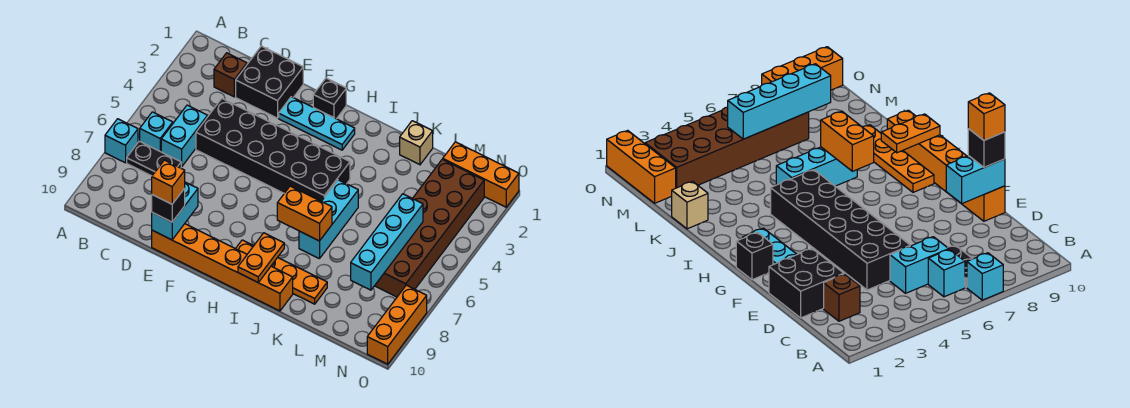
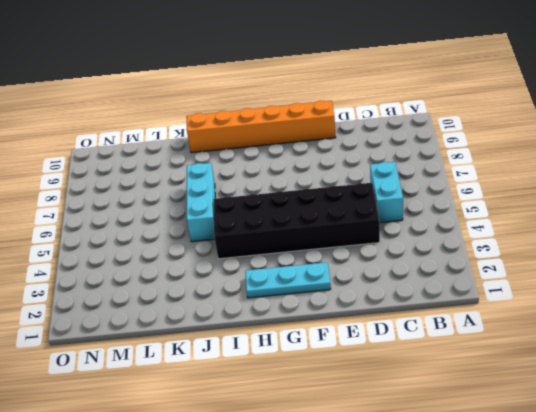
none -> cyan brick A7 level 1
none -> cyan brick B6 level 1
none -> black plate B7:C7 level 1

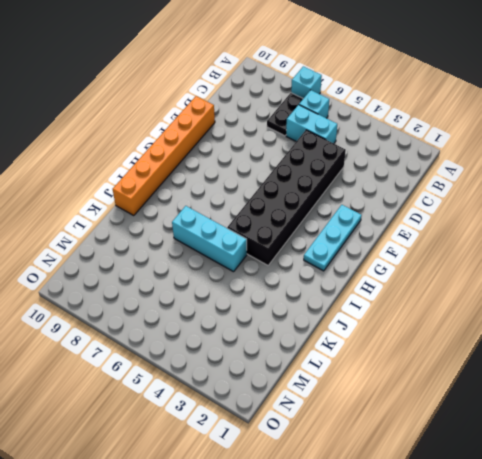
none -> brown brick C2 level 1
none -> black brick D1:E2 level 1
none -> black brick G1 level 1

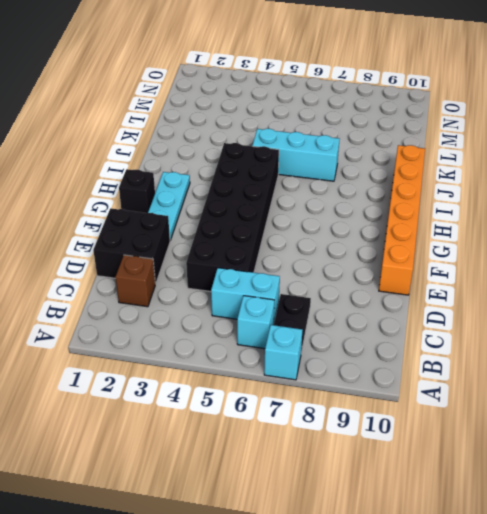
none -> orange plate H9:K9 level 1
none -> tan brick K1 level 1
none -> orange brick M1:O1 level 1

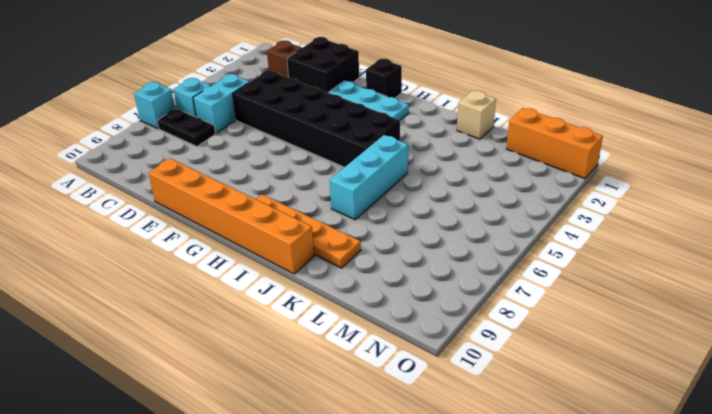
none -> brown brick M2:N7 level 1
none -> orange brick O8:O10 level 1
none -> cyan brick E9:E10 level 2

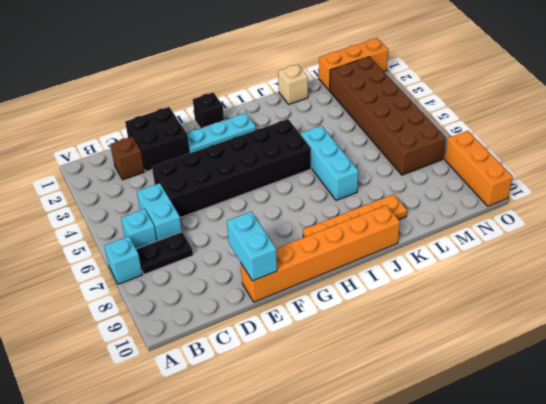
none -> orange brick I7:J7 level 2
none -> orange plate I9:I10 level 2
none -> cyan brick M5:M8 level 2

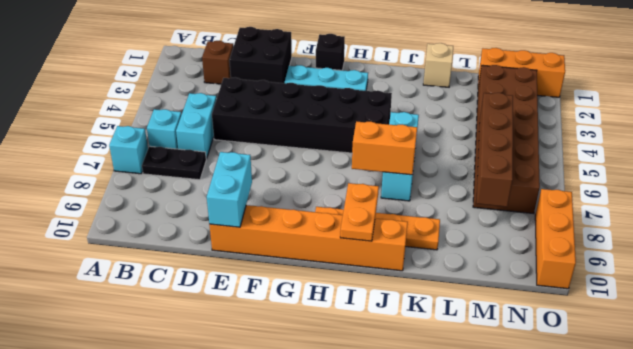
brown brick M5:M8 level 2 -> cyan brick M5:M8 level 2
none -> black brick E10 level 3
none -> orange brick E10 level 4

